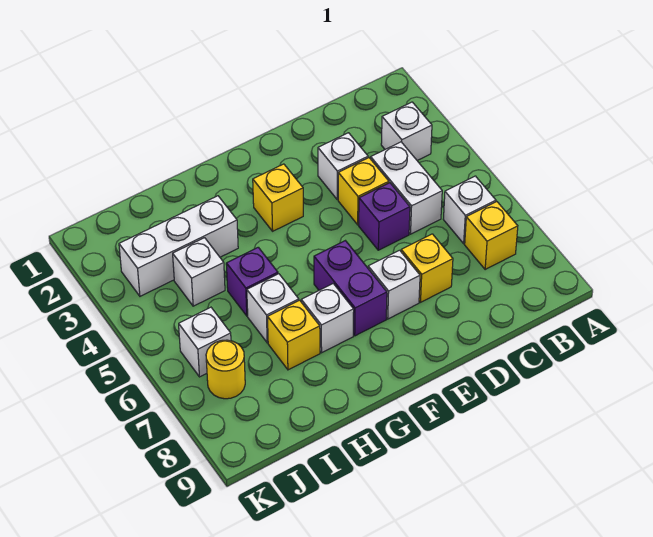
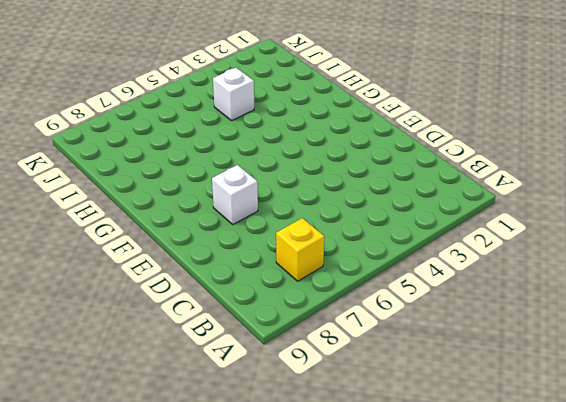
none -> white brick B3 level 1
none -> white brick B6 level 1
none -> white brick C4:C5 level 1

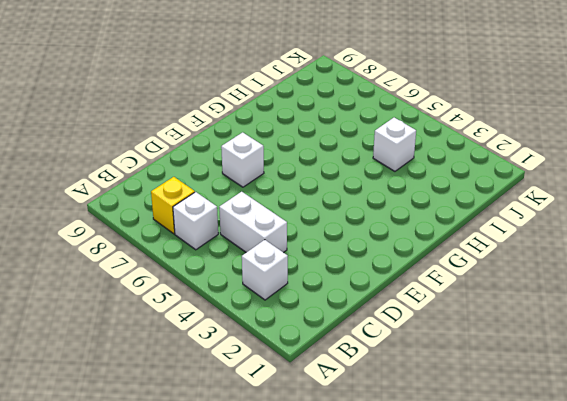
none -> white brick D3 level 1
none -> yellow brick D4 level 1
none -> purple brick D5 level 1

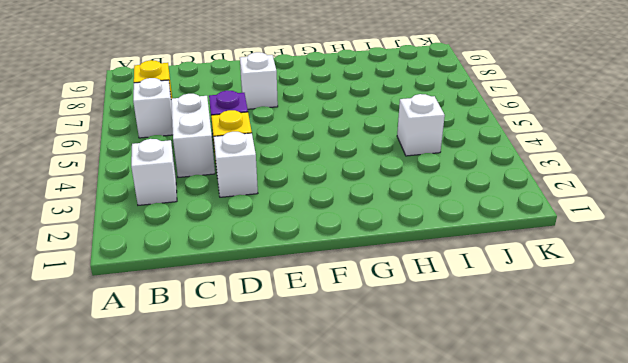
none -> yellow brick D7 level 1
none -> yellow brick F3 level 1
none -> purple brick F6:F7 level 1

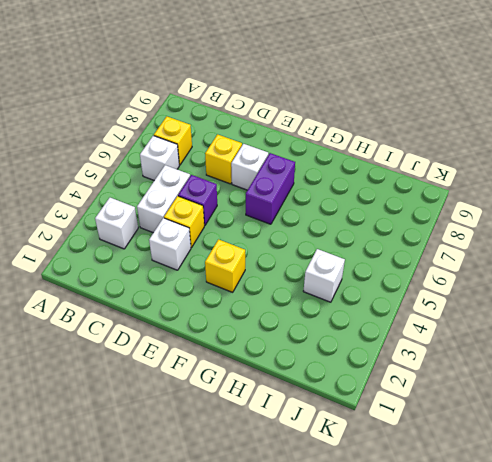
none -> white brick G7 level 1
none -> white brick H3:J3 level 1
none -> purple brick H5 level 1

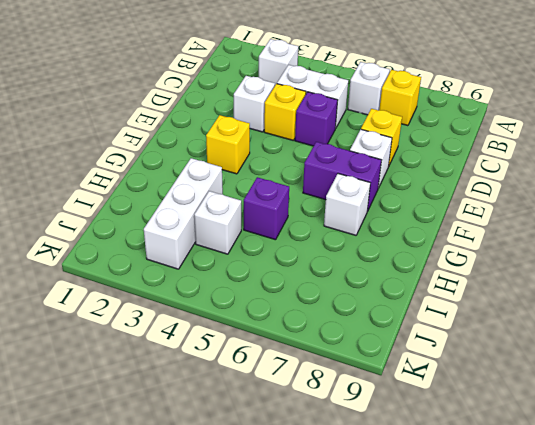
none -> white brick H6 level 1
none -> yellow brick H7 level 1
none -> white brick J6 level 1

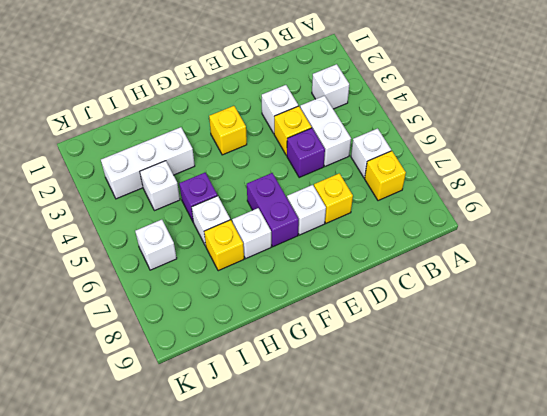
none -> yellow round brick J7 level 1

